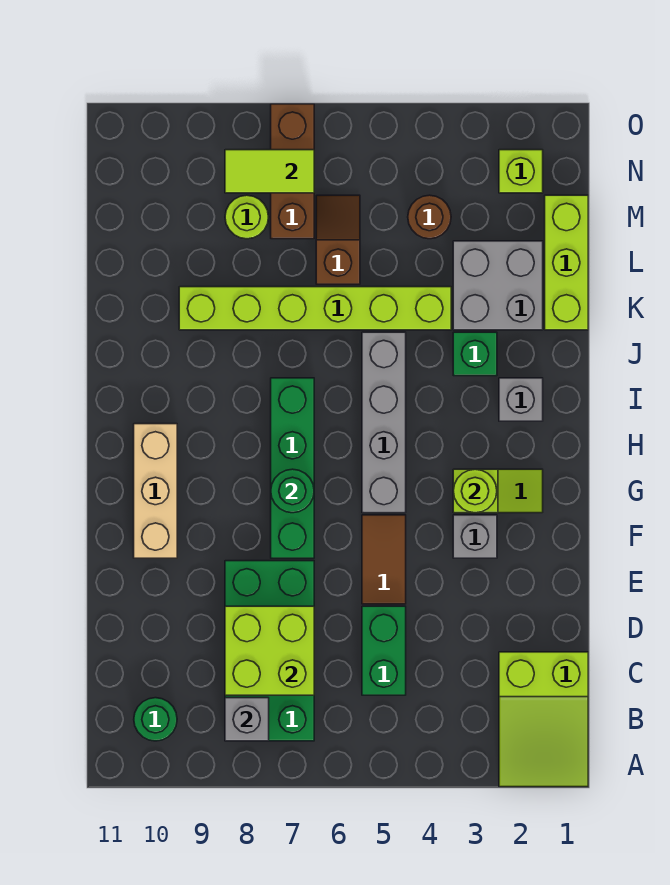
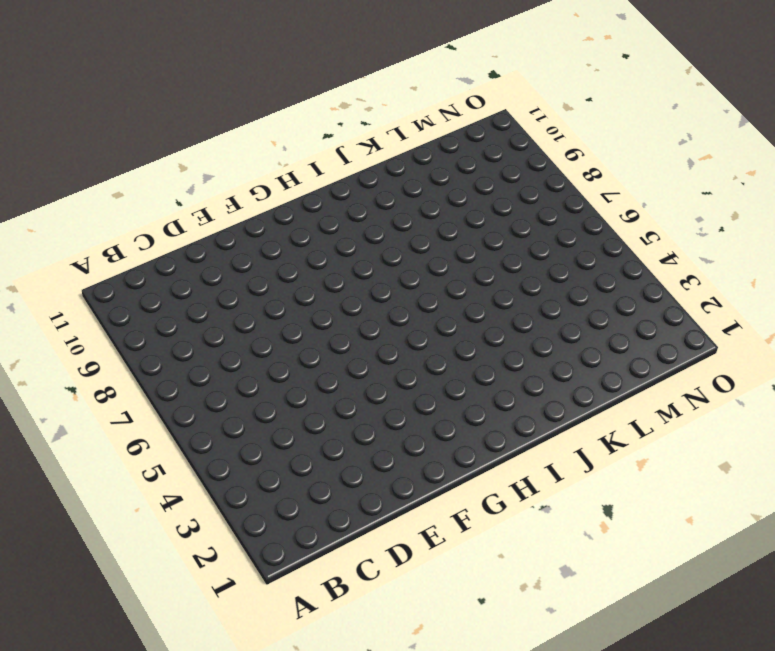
none -> lime slope A1:C2 level 1 top C
none -> green brick B7:E8 level 1
none -> green round brick B10 level 1

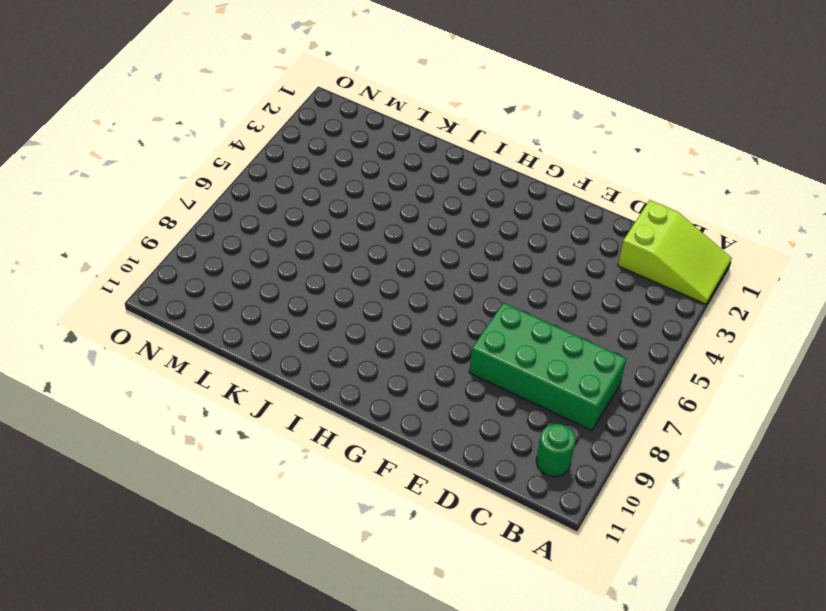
none -> green brick C5:D5 level 1
none -> brown tile E5:F5 level 1
none -> grey brick F3 level 1

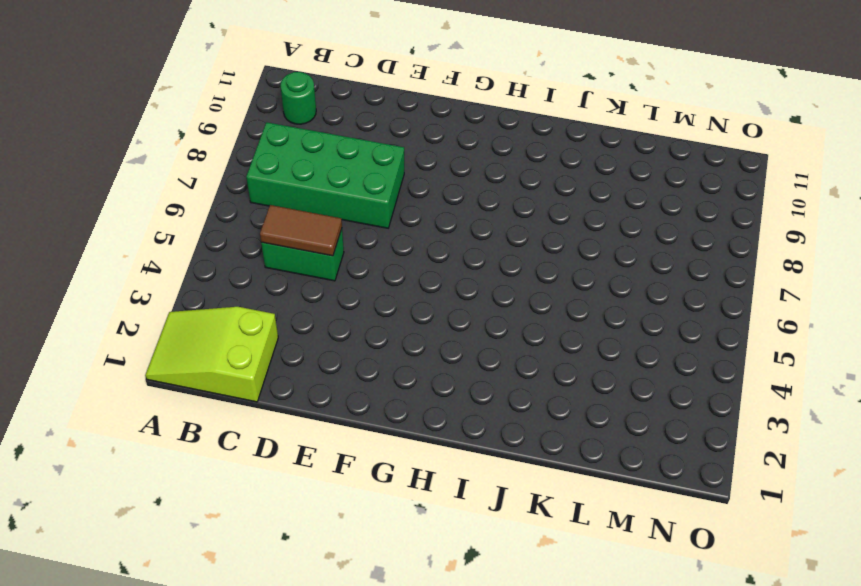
brown tile C5:D5 level 2 -> brown tile E5:F5 level 1
none -> grey brick F3 level 1
none -> green brick F7:I7 level 1
none -> tan brick F10:H10 level 1

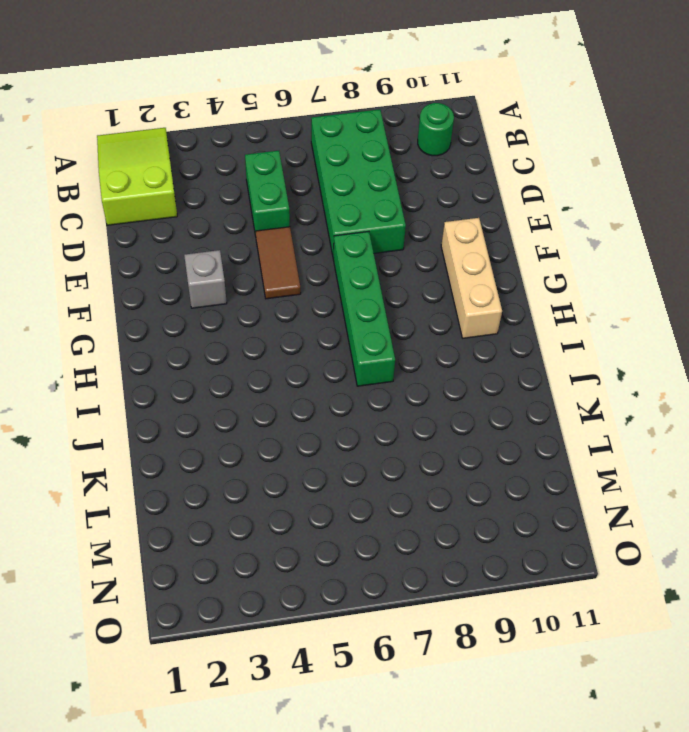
none -> lime slope G2:G3 level 1 top 3
none -> grey brick G5:J5 level 1
none -> grey brick I2 level 1

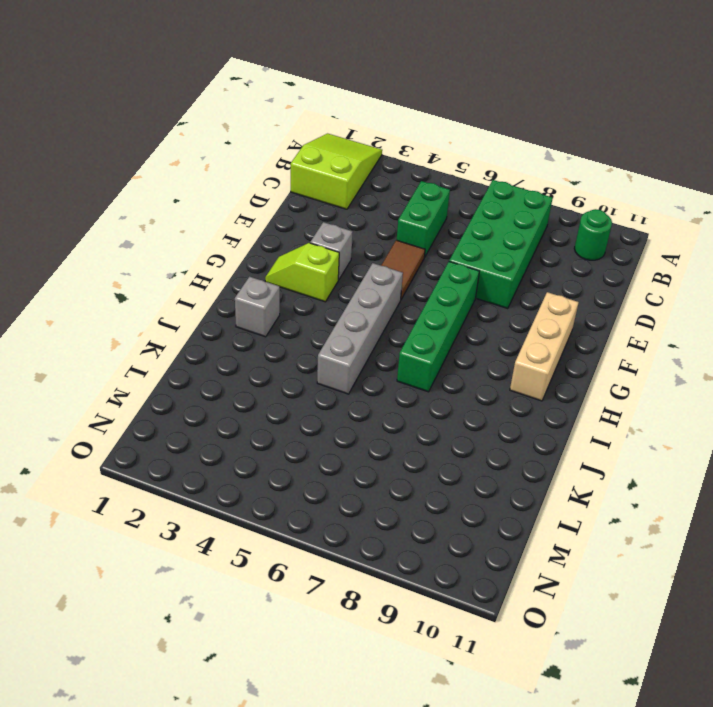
none -> green brick J3 level 1
none -> lime brick K1:M1 level 1
none -> grey brick K2:L3 level 1

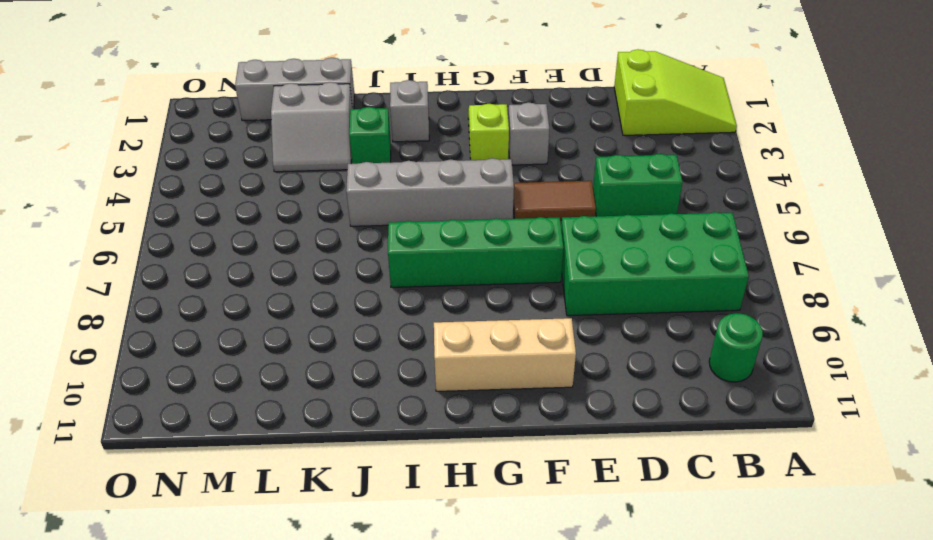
grey brick K1:M1 level 1 -> lime brick K1:M1 level 1
grey slope K2:L3 level 1 top 2 -> grey brick K2:L3 level 1
none -> lime brick K4:K9 level 1
none -> brown slope L6:M6 level 1 top L
none -> brown round brick M4 level 1

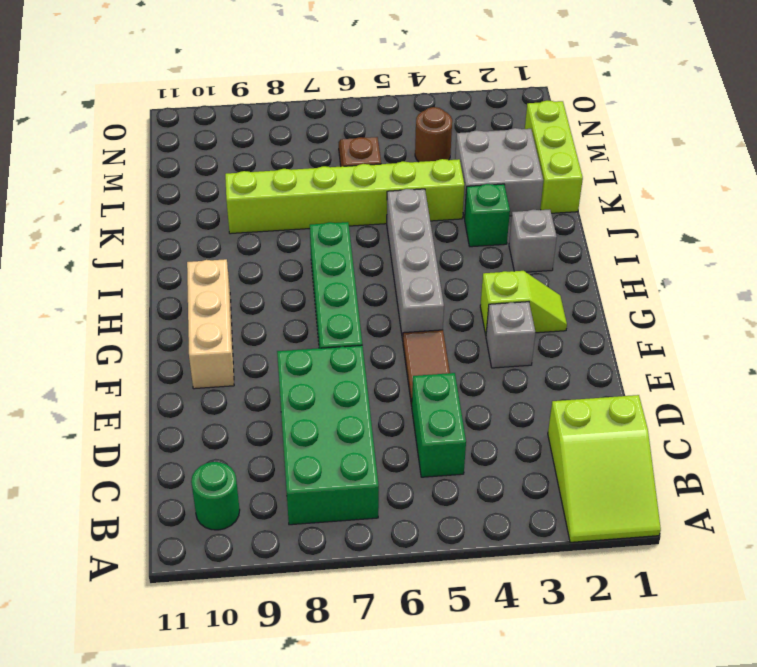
none -> brown brick M7:O7 level 1
none -> lime round brick M8 level 1
none -> lime brick N2 level 1

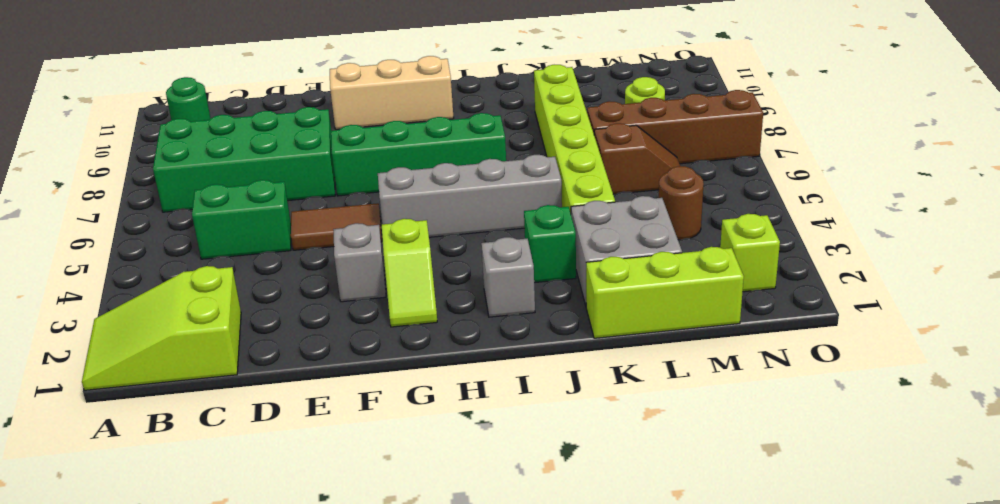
brown brick L7:O7 level 1 -> brown brick M7:O7 level 1
none -> grey brick B8 level 2
none -> lime brick C7:D8 level 2
none -> lime round brick G3 level 2

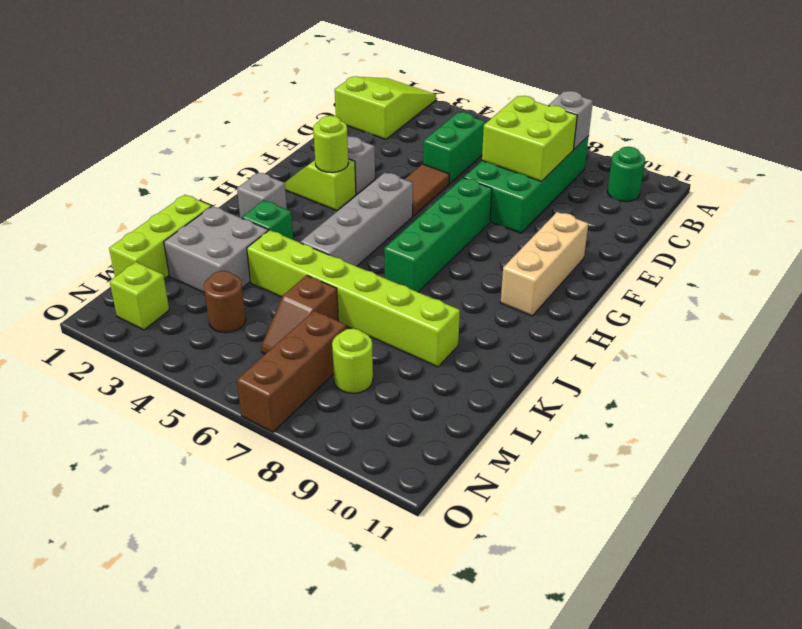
none -> green round brick G7 level 2
none -> lime tile N7:N8 level 2

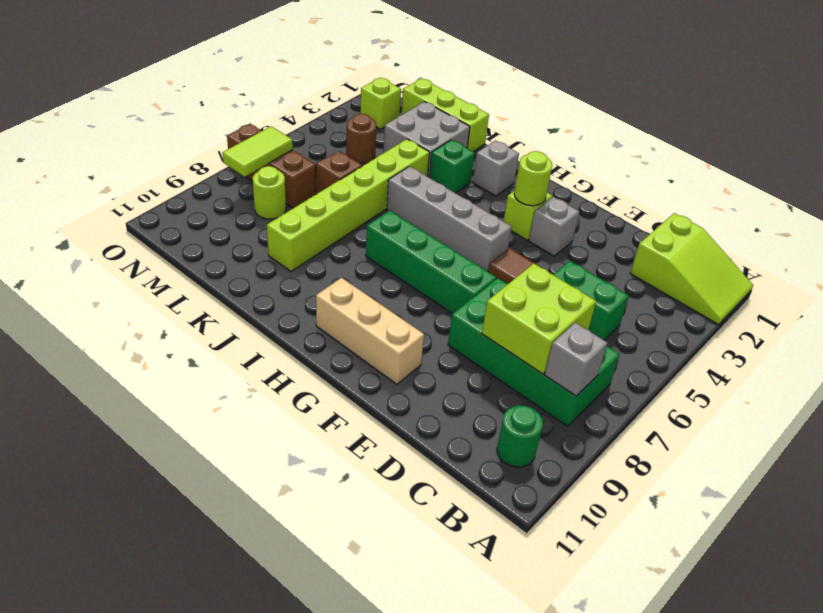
none -> green round brick G7 level 2

